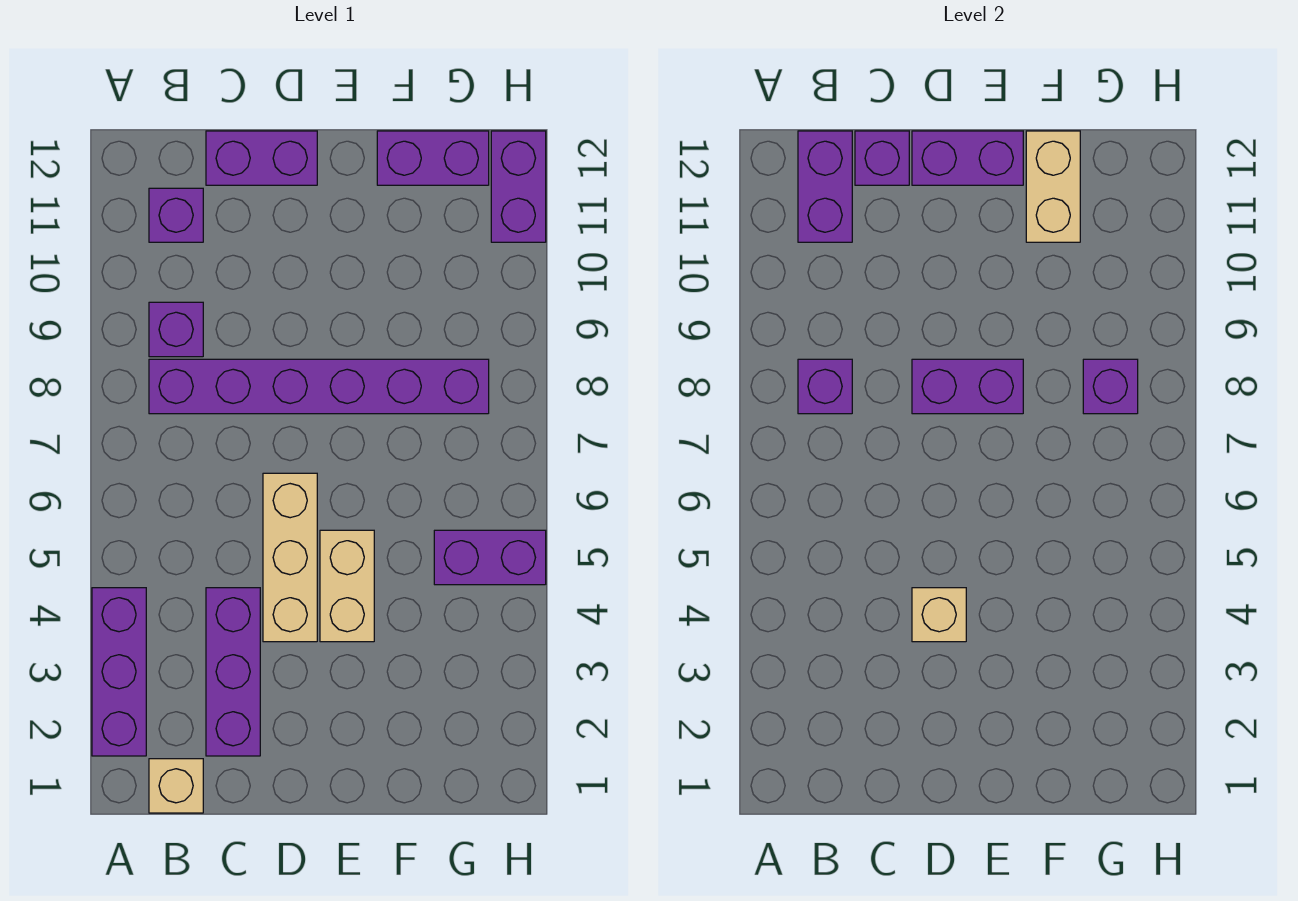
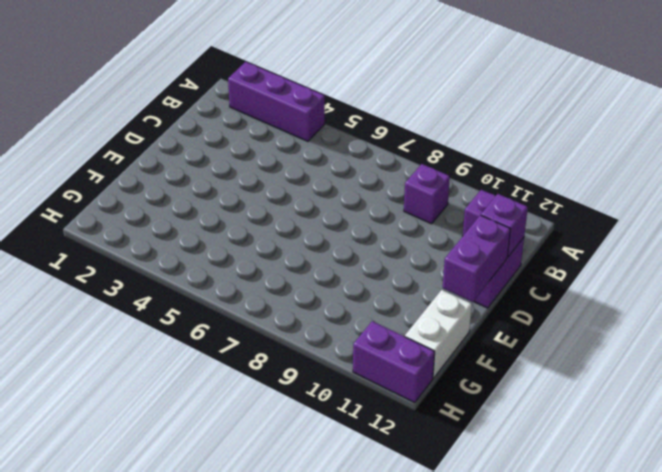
white brick F12:G12 level 1 -> purple brick F12:G12 level 1
none -> tan brick B1 level 1
none -> purple brick B8:G8 level 1
none -> purple brick C2:C4 level 1

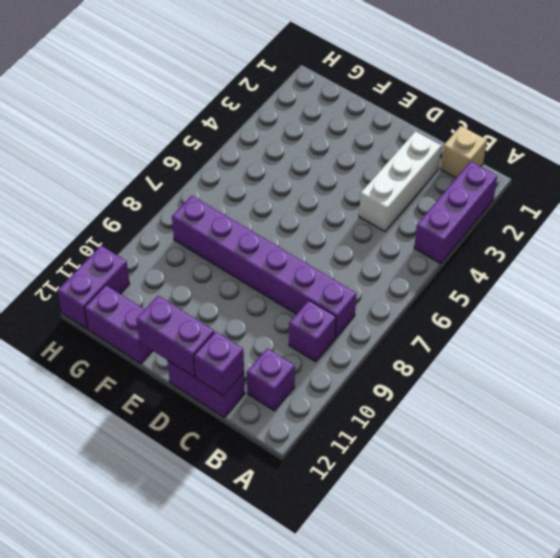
white brick C2:C4 level 1 -> purple brick C2:C4 level 1
none -> tan brick D4:D6 level 1
none -> tan brick E4:E5 level 1
none -> purple brick G5:H5 level 1

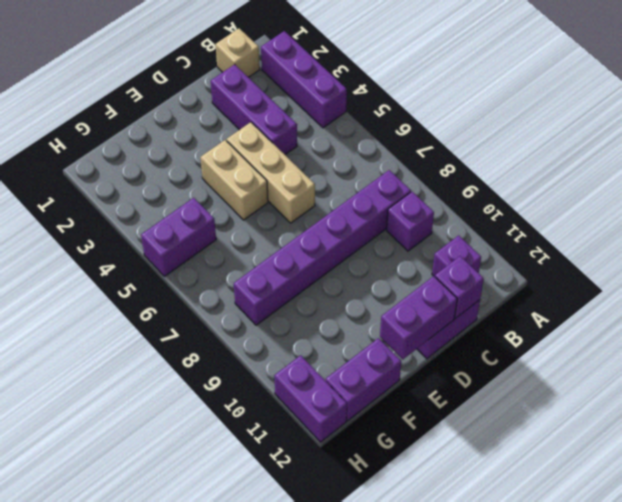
none -> purple brick B8 level 2
none -> purple brick B11:B12 level 2
none -> tan brick D4 level 2

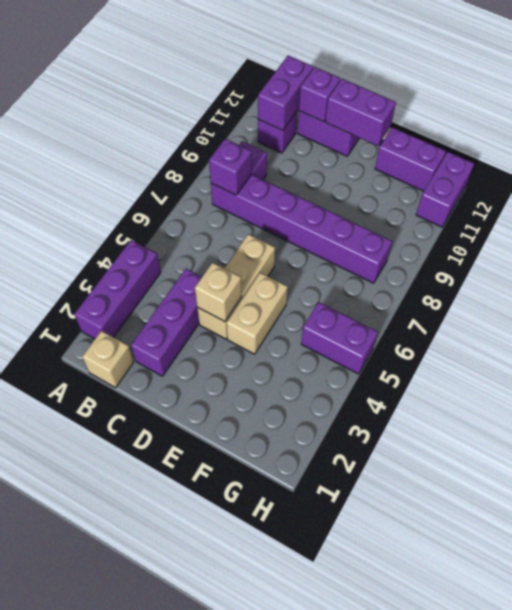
none -> purple brick D8:E8 level 2
none -> tan brick F11:F12 level 2
none -> purple brick G8 level 2

